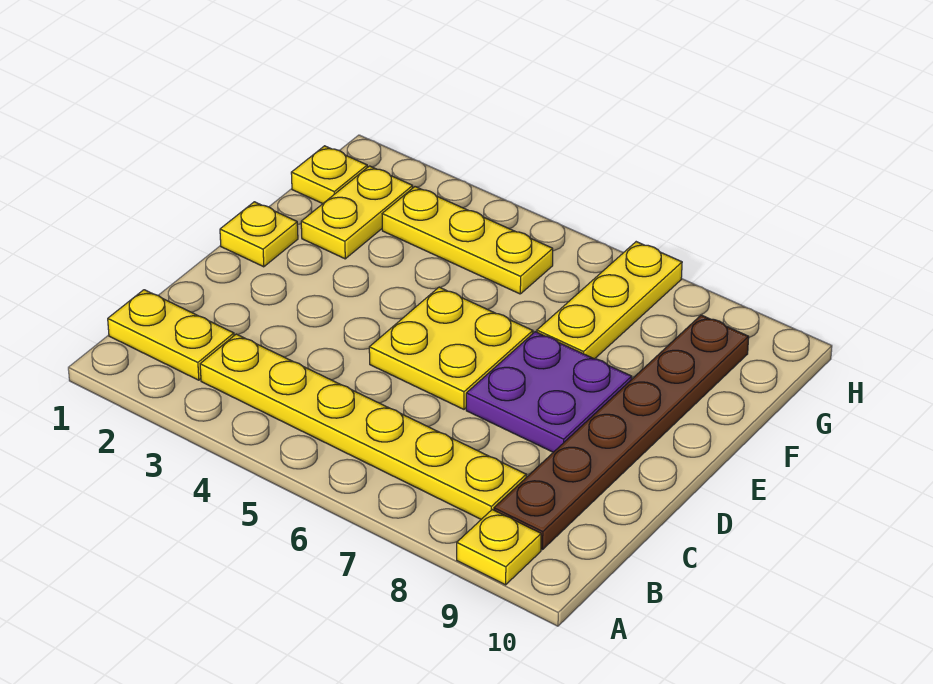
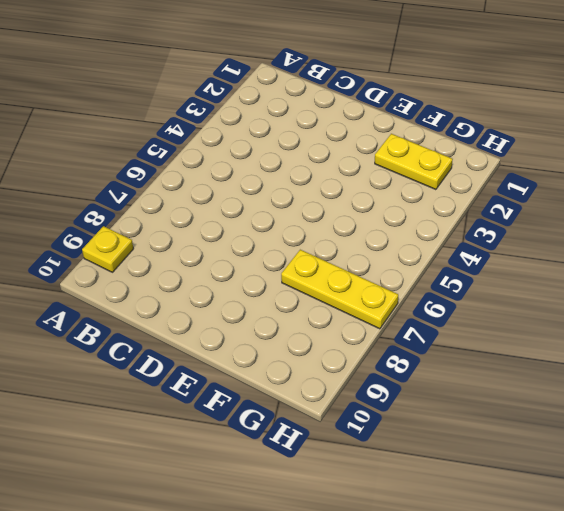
none -> yellow plate B1:B2 level 1
none -> yellow plate B3:B8 level 1

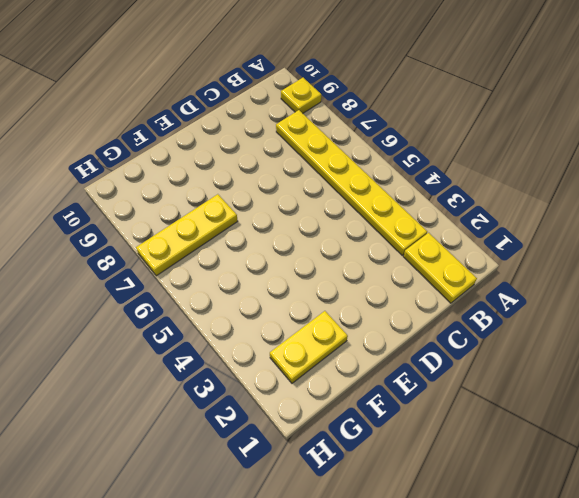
none -> brown plate B9:G9 level 1
none -> yellow plate D5:E6 level 1

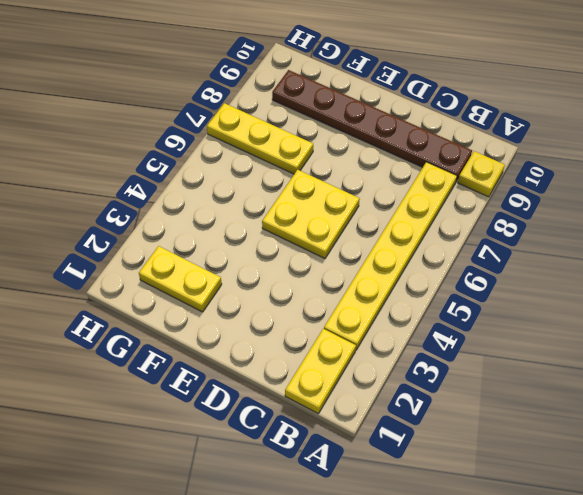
none -> purple plate D7:E8 level 1
none -> yellow plate E1 level 1

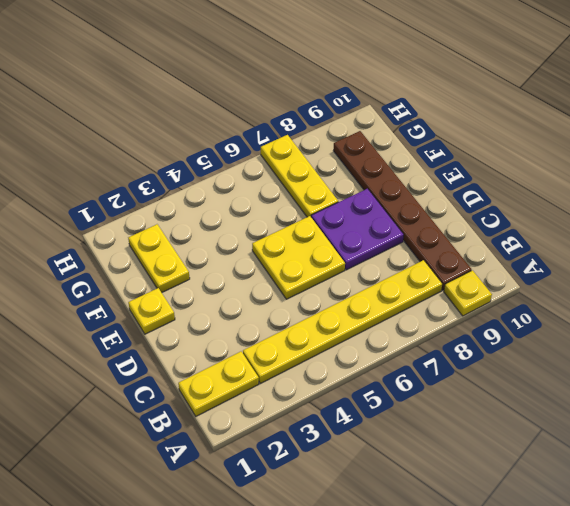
none -> yellow plate G1 level 1
none -> yellow plate G3:G5 level 1

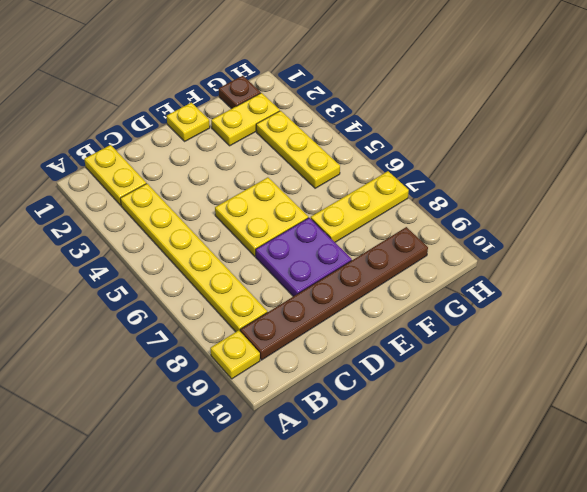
brown plate G1 level 1 -> yellow plate G1 level 1

